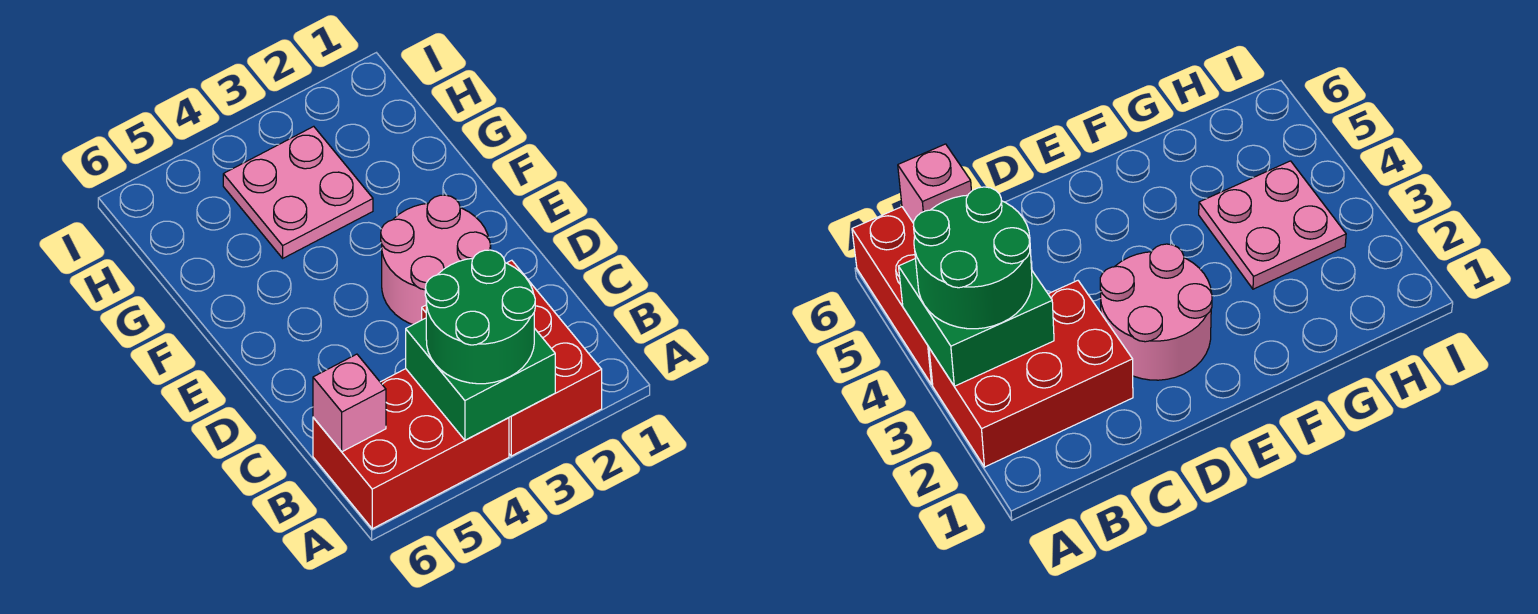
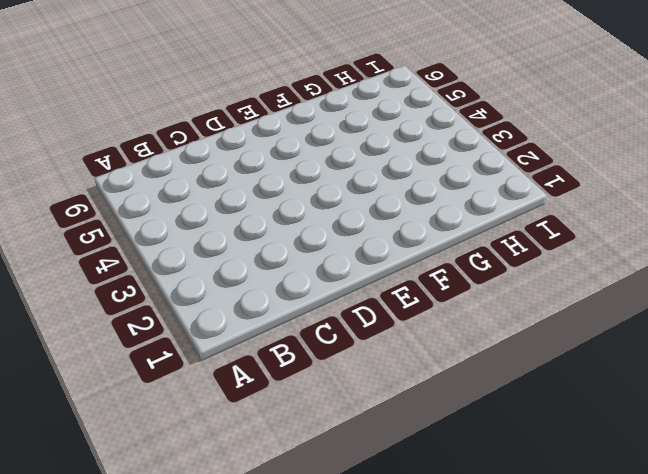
none -> red brick A2:C3 level 1
none -> red brick A4:B6 level 1

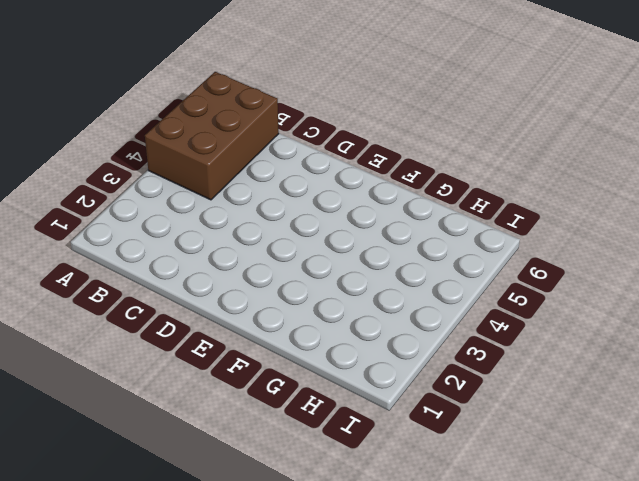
brown brick A4:B6 level 1 -> red brick A4:B6 level 1
none -> red brick A2:C3 level 1
none -> pink round brick D2:E3 level 1

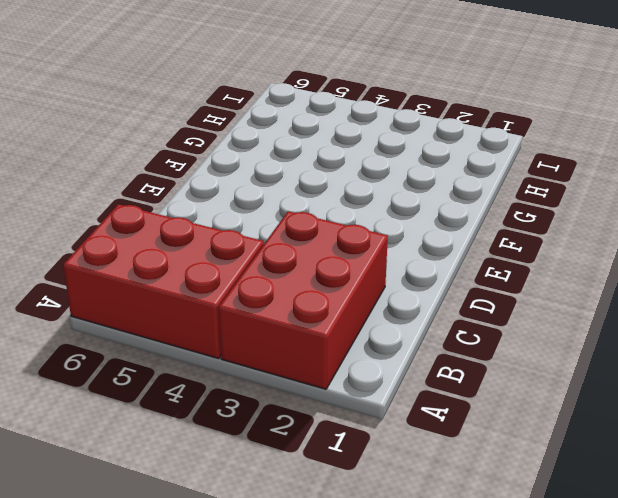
none -> pink round brick D2:E3 level 1
none -> pink plate G3:H4 level 1

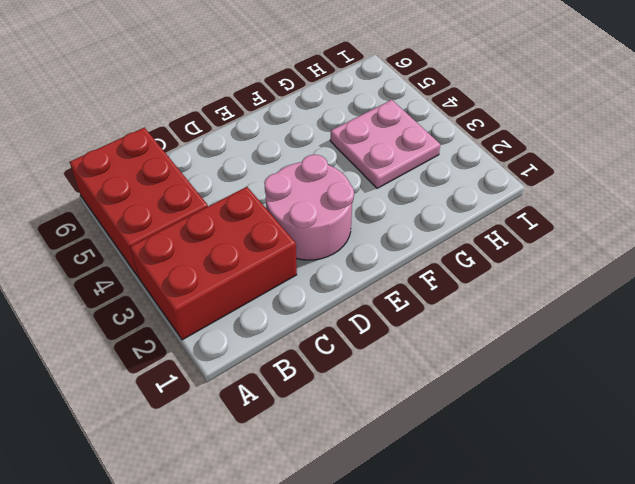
none -> green brick A3:B4 level 2
none -> pink brick B6 level 2

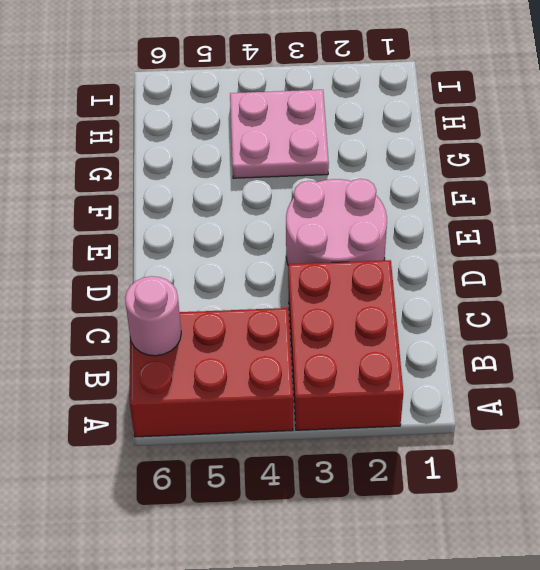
pink round brick B6 level 2 -> pink brick B6 level 2
none -> green brick A3:B4 level 2
none -> green round brick A3:B4 level 3

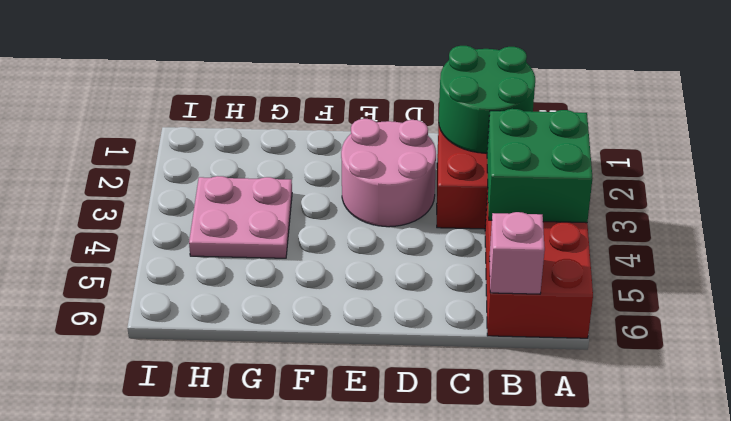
green round brick B1:C2 level 2 -> green round brick A3:B4 level 3

